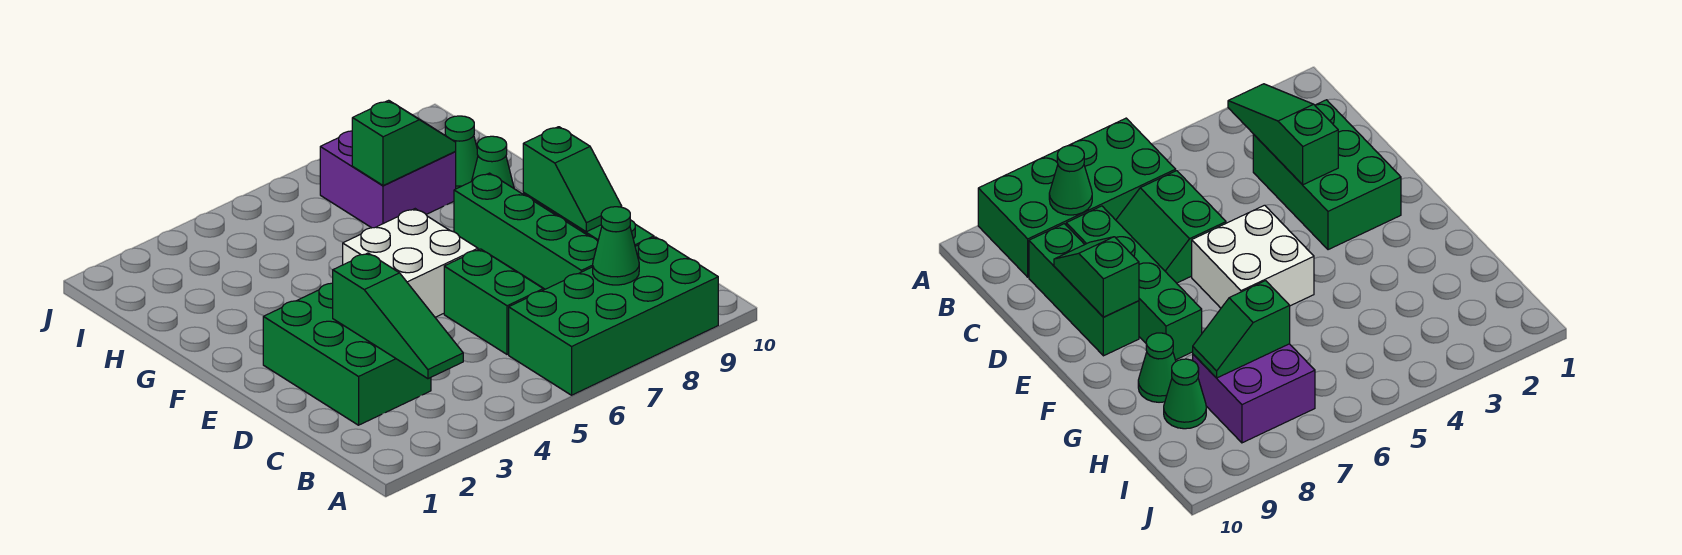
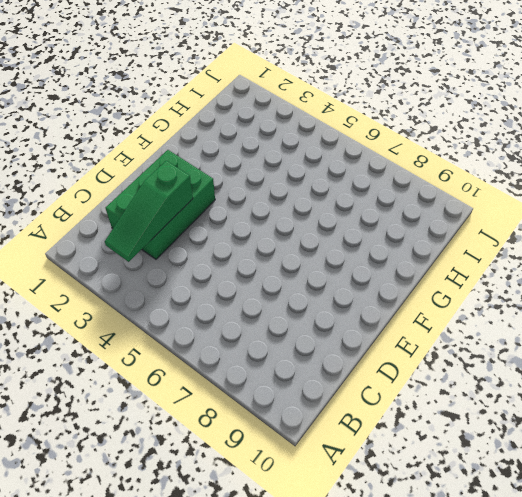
none -> green brick A6:B9 level 1
none -> green slope C6:D7 level 1 top 6
none -> green brick C8:F8 level 1

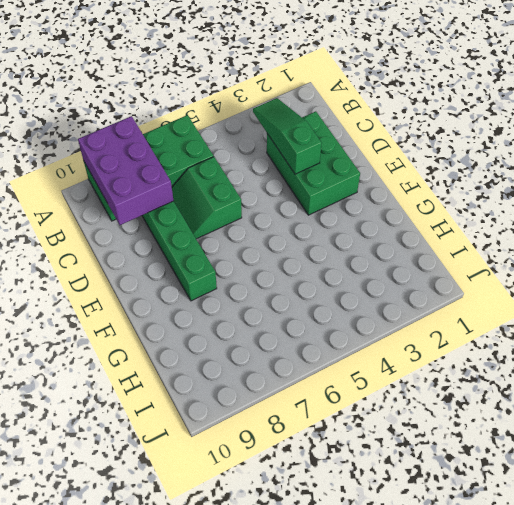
purple brick A8:C9 level 2 -> green cone B8 level 2
none -> green brick C9:E9 level 1
none -> white brick E5:F6 level 1
none -> green cone G9 level 1

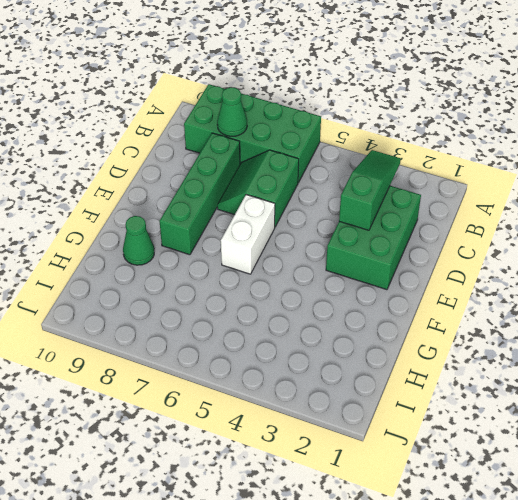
white brick E6:F6 level 1 -> white brick E5:F6 level 1
none -> green brick C9:E9 level 1
none -> purple brick H7:I8 level 1
none -> green cone H9 level 1

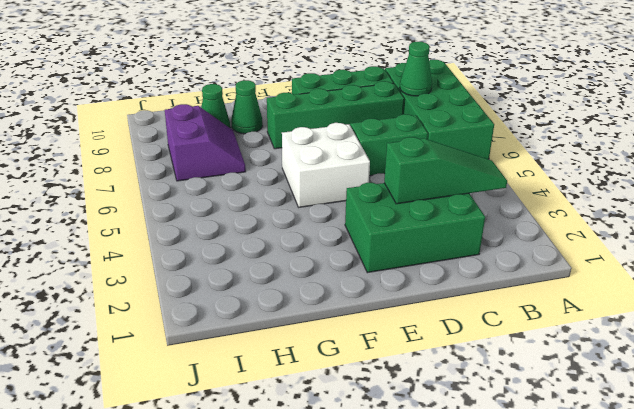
purple slope H7:I8 level 1 top I -> purple brick H7:I8 level 1
none -> green slope D9:E9 level 2 top E
none -> green slope H7:H8 level 2 top 7

